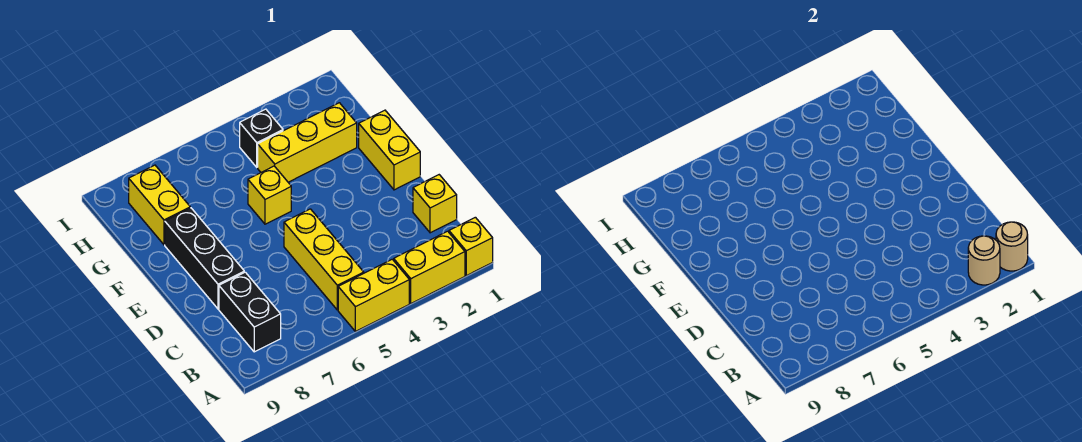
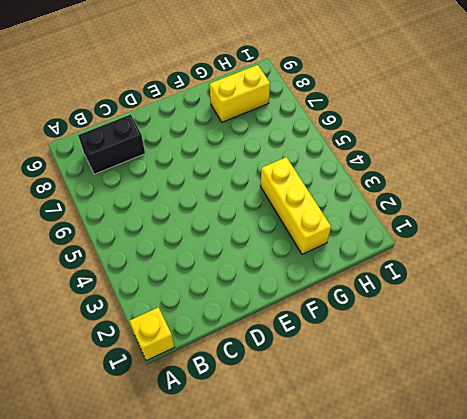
none -> yellow brick A2:A3 level 1
none -> yellow brick A4:A5 level 1
none -> yellow brick B5:D5 level 1

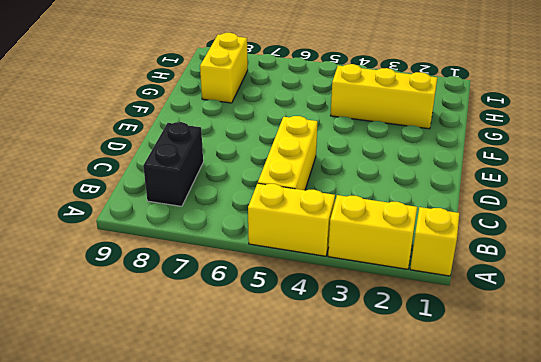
none -> yellow brick C1 level 1
none -> black brick D8:F8 level 1
none -> yellow brick E1:F1 level 1

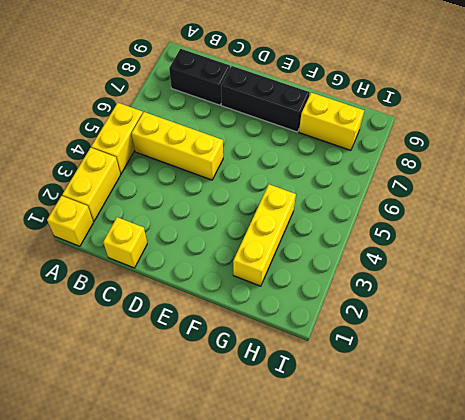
none -> yellow brick E1:F1 level 1
none -> yellow brick F5 level 1
none -> black brick H4 level 1

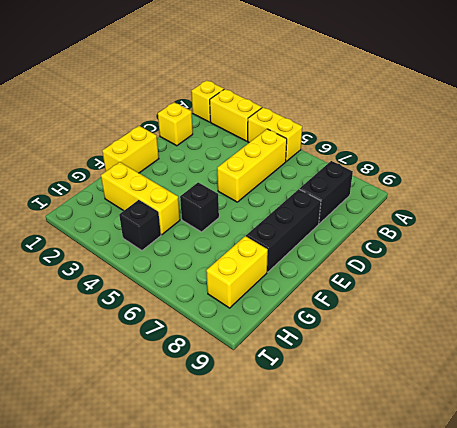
black brick F5 level 1 -> yellow brick F5 level 1
none -> tan round brick A1 level 2
none -> tan round brick A2 level 2

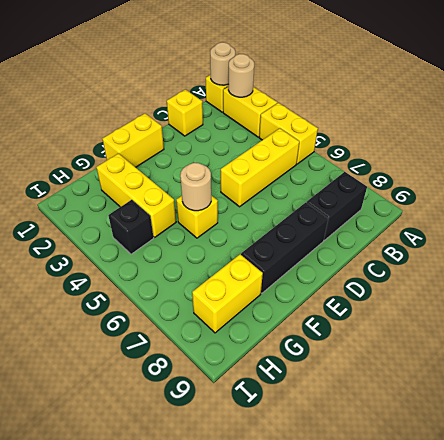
tan round brick F5 level 2 -> none

